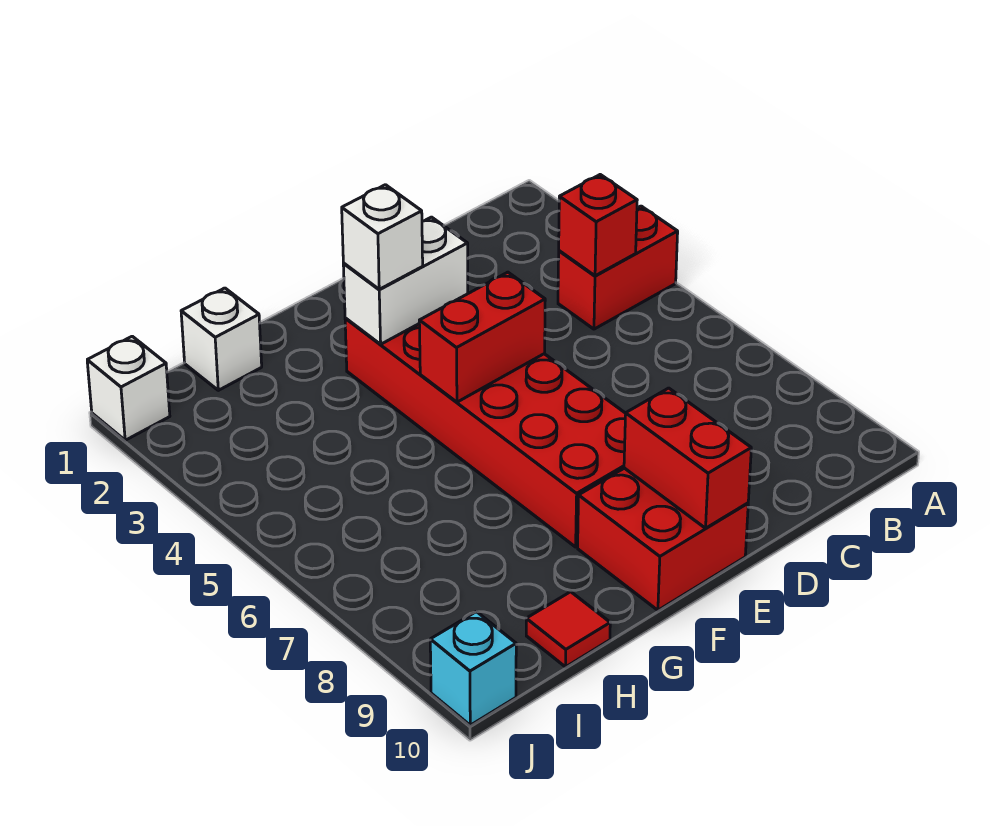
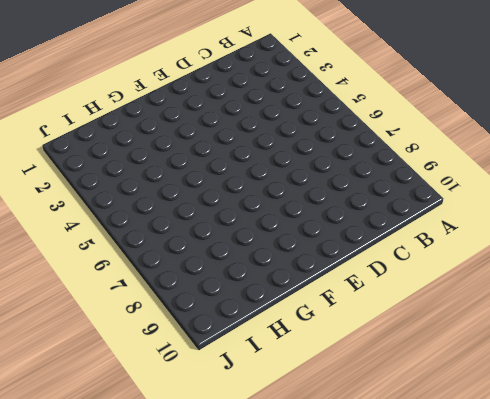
none -> red brick A4:B4 level 1
none -> red brick E3:F8 level 1
none -> red brick E9:F10 level 1

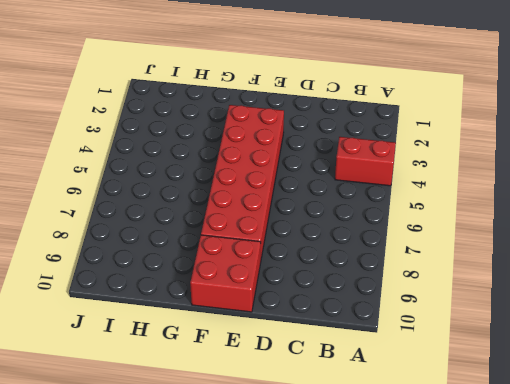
none -> white brick H1 level 1
none -> red tile H10 level 1
none -> white brick J1 level 1

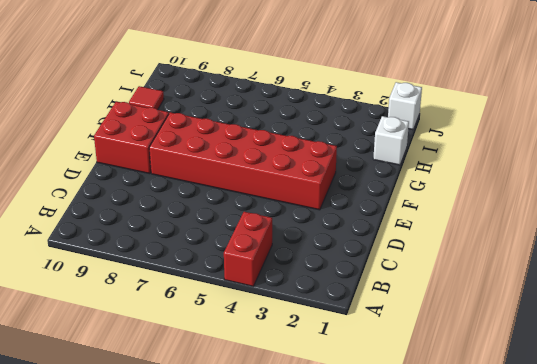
none -> cyan brick J10 level 1
none -> red brick B4 level 2
none -> white brick E3:F3 level 2

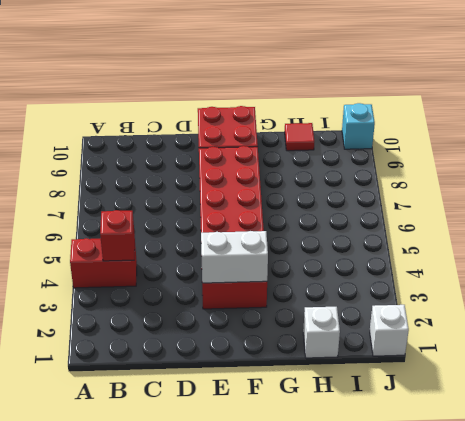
none -> red brick E5:F5 level 2
none -> red brick E9:E10 level 2
none -> white brick F3 level 3

